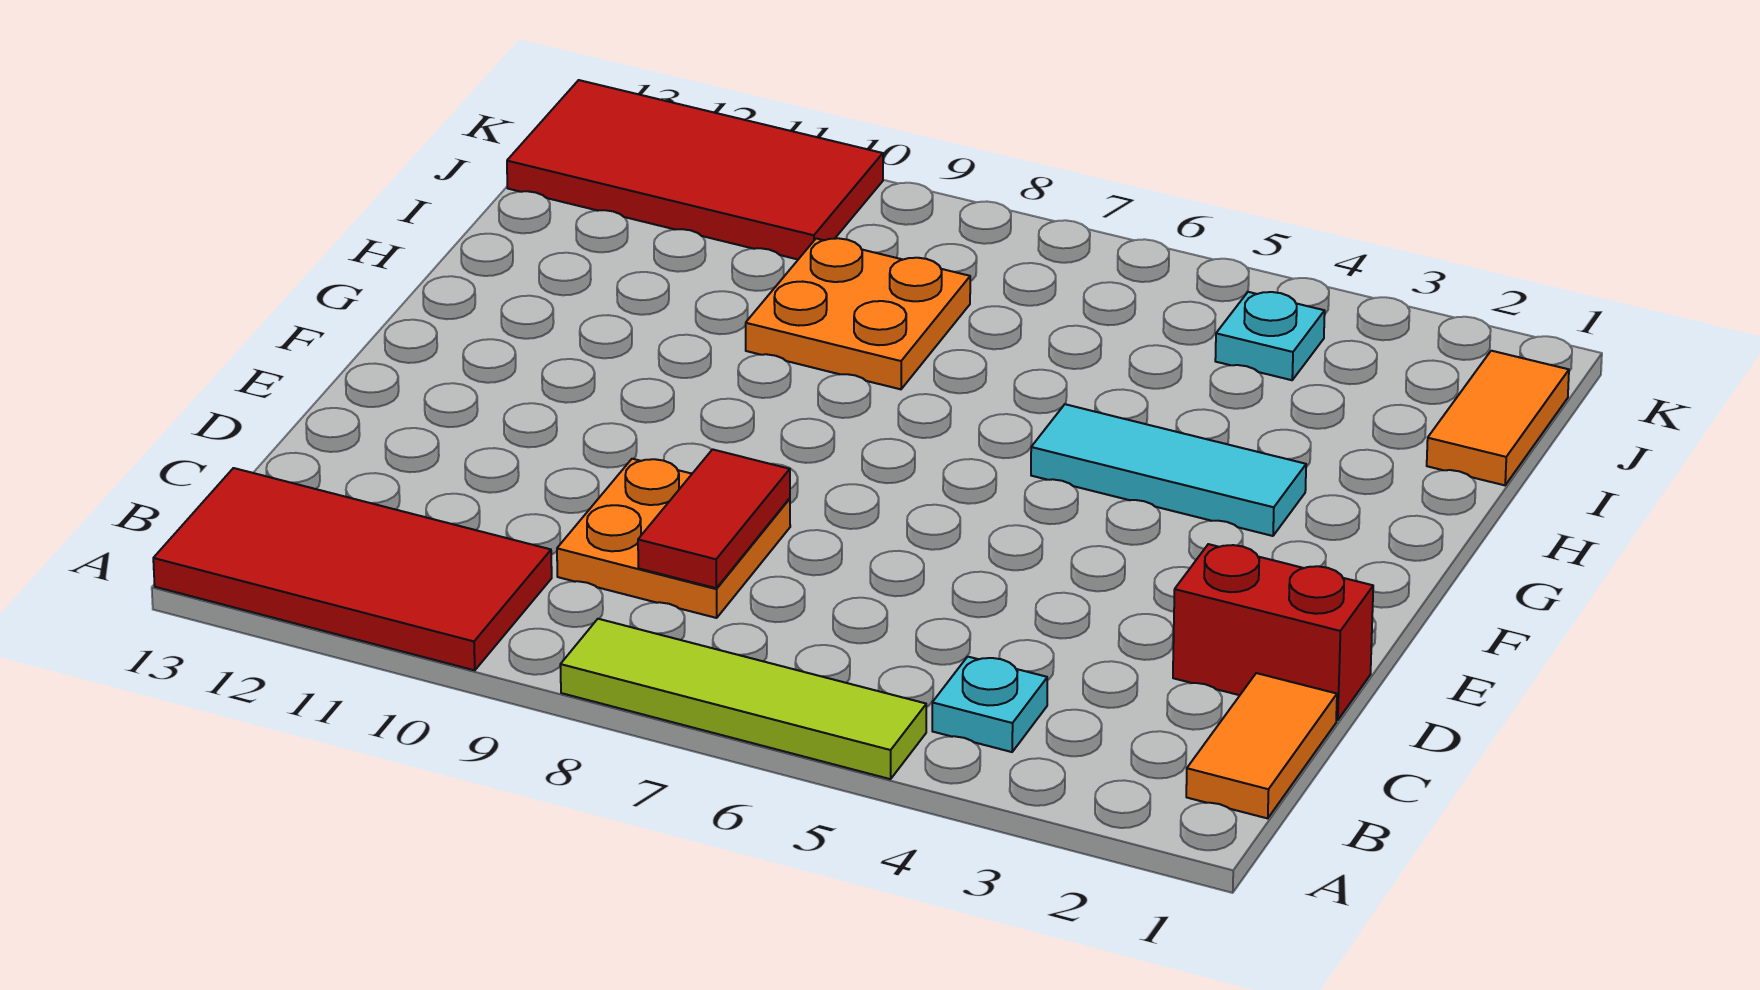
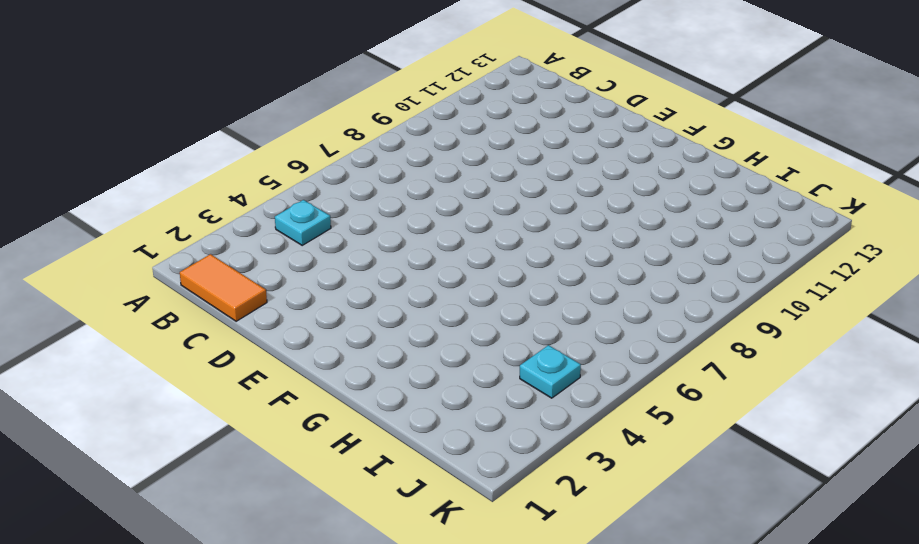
none -> lime tile A5:A8 level 1
none -> red tile A10:B13 level 1
none -> orange plate C8:D9 level 1

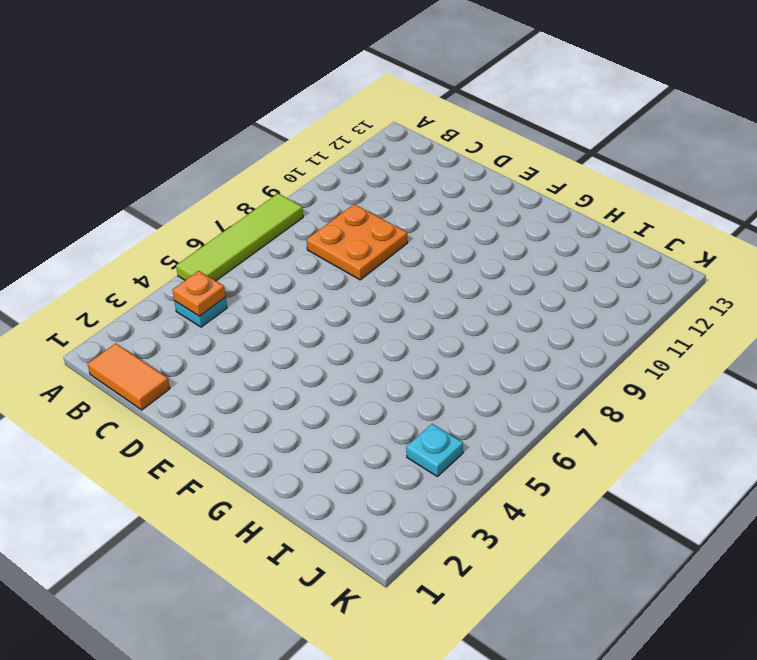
orange plate B4 level 2 -> none
none -> red tile A10:B13 level 1
none -> red brick D1:D2 level 1
none -> cyan tile G3:G5 level 1

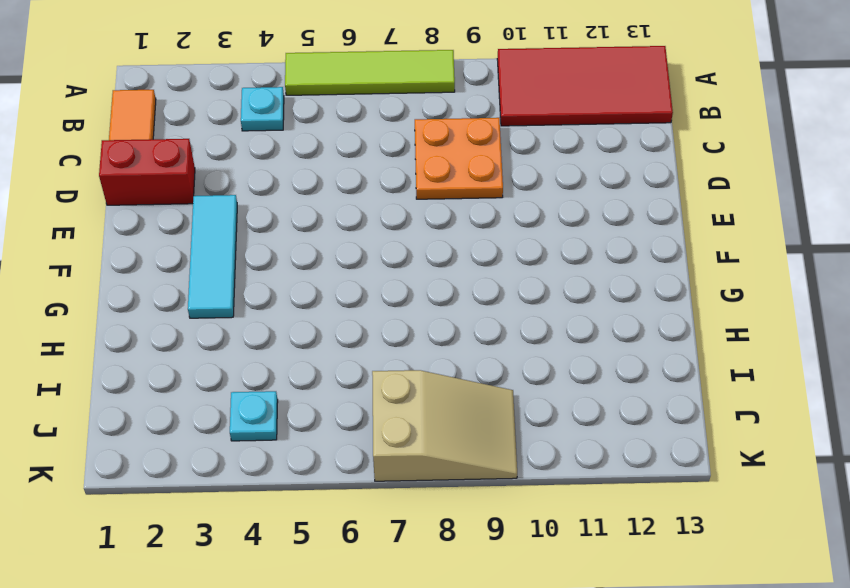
cyan tile E3:G3 level 1 -> cyan tile G3:G5 level 1
tan slope J7:K9 level 1 top 7 -> none
none -> orange plate H8:I9 level 1
none -> orange tile I1:J1 level 1
none -> red tile J10:K13 level 1

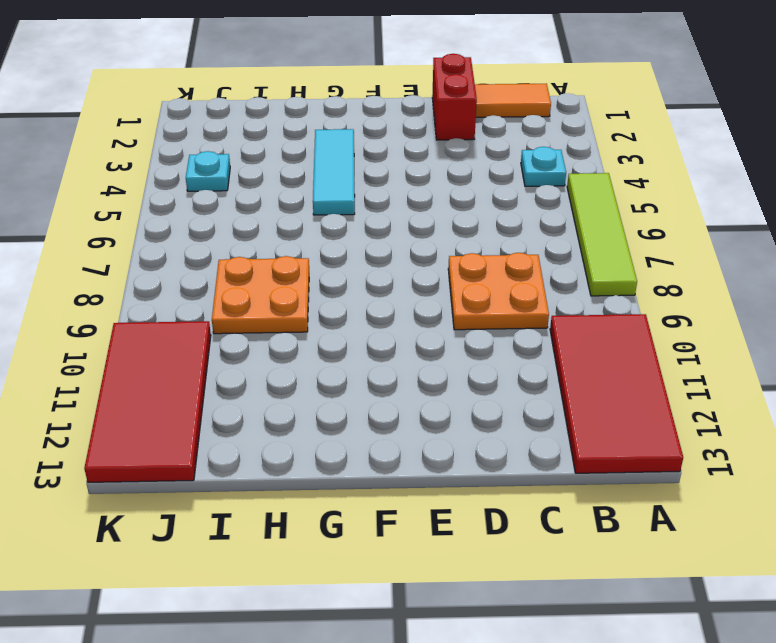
none -> orange tile I1:J1 level 1
none -> red tile C8:D8 level 2

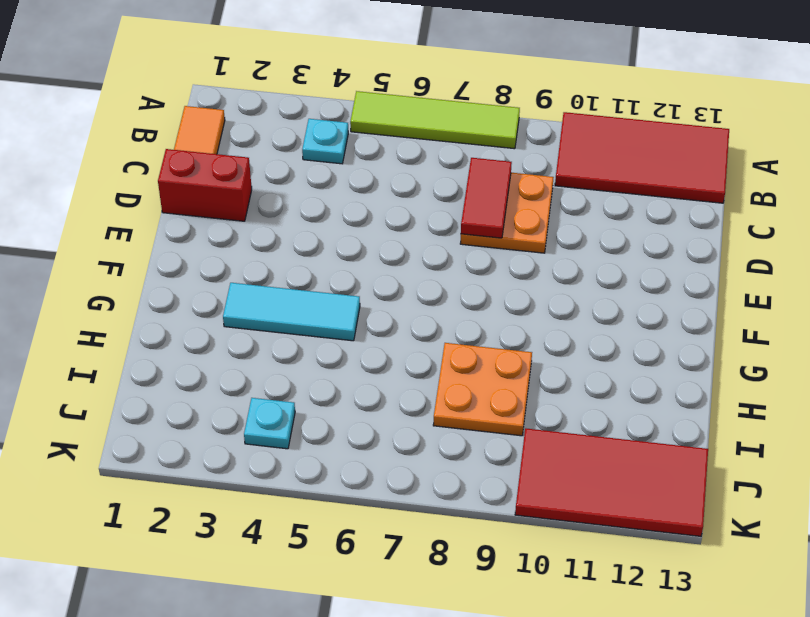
none -> orange tile I1:J1 level 1

